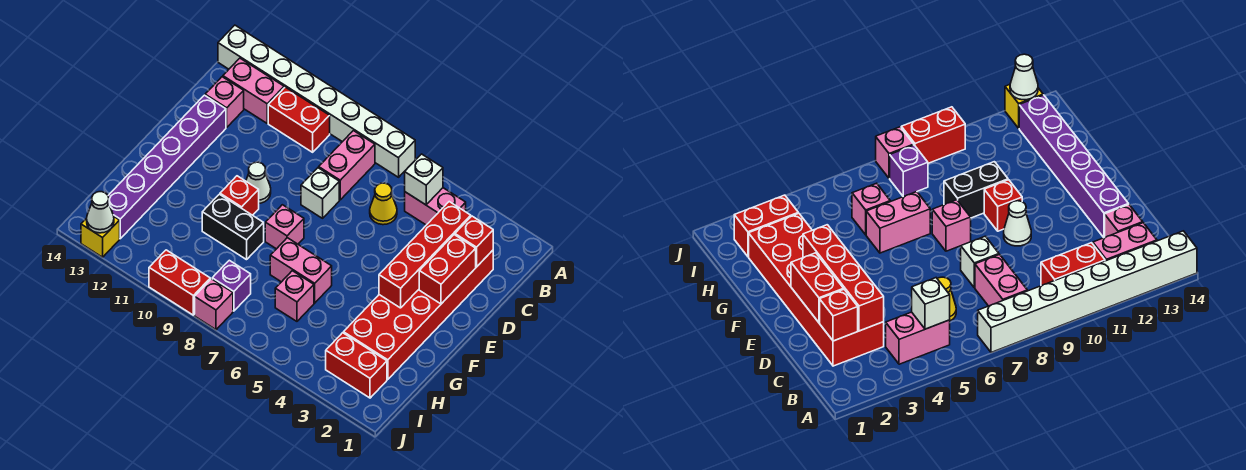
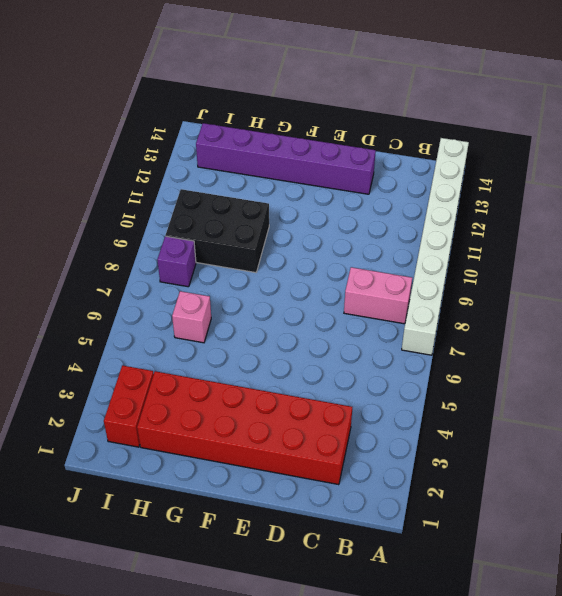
black brick G9:I10 level 1 -> black brick G9:G10 level 1
none -> pink brick B4:B5 level 1
none -> red brick B10:B11 level 1
none -> pink brick B12:B13 level 1

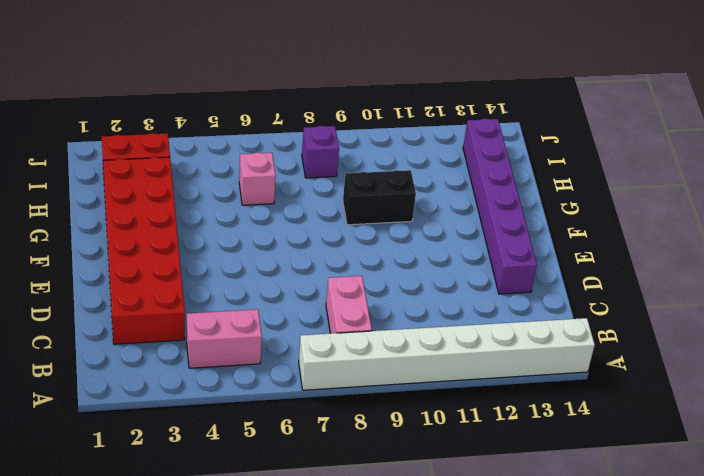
none -> red brick B10:B11 level 1
none -> pink brick B12:B13 level 1
none -> yellow cone C6 level 1

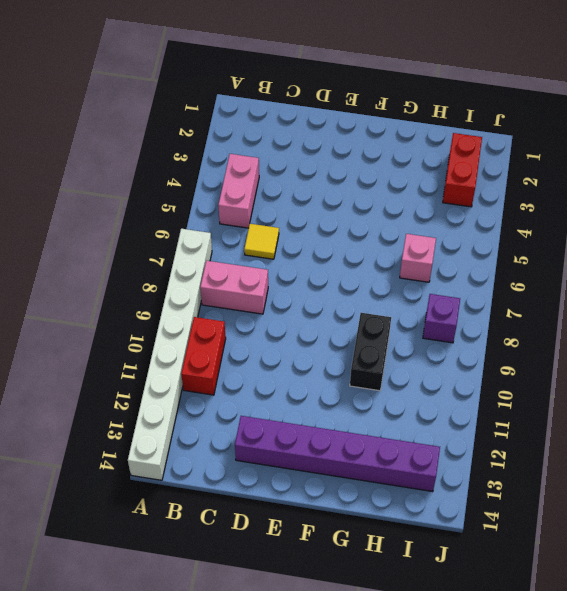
yellow tile C6 level 1 -> yellow cone C6 level 1
none -> pink brick B12:B13 level 1
none -> red brick C2:H3 level 1
none -> pink brick C13 level 1

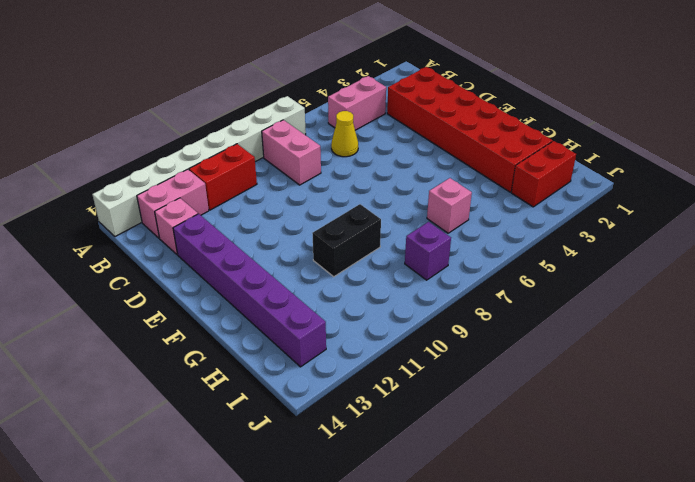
none -> white brick D8 level 1
none -> white cone E10 level 1
none -> pink brick F8 level 1

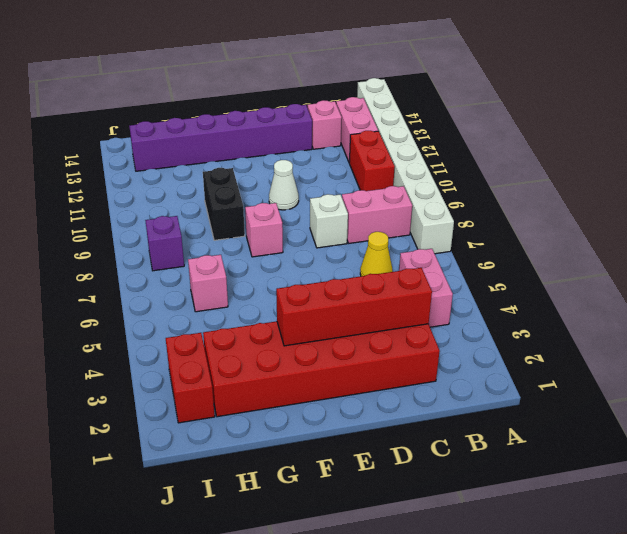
none -> red brick F10 level 1
none -> pink brick G6:G7 level 1
none -> pink brick J8 level 1

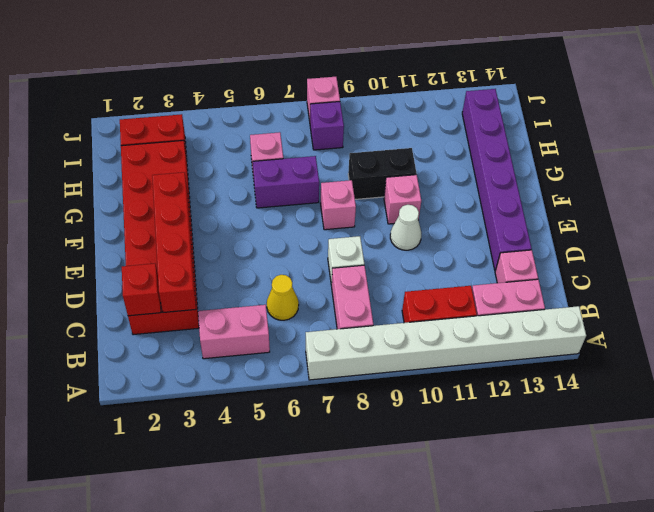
pink brick F10 level 1 -> red brick F10 level 1
purple brick G6:G7 level 1 -> pink brick G6:G7 level 1
none -> red brick J9:J10 level 1
none -> yellow brick J13 level 1
none -> white brick B5 level 2

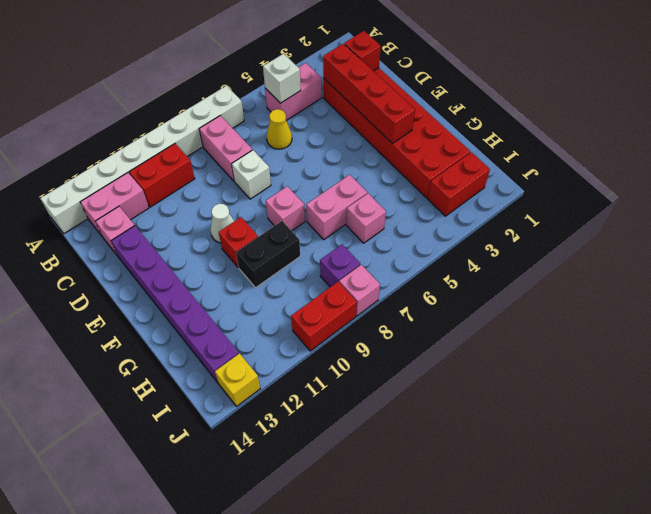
none -> red brick D2:E2 level 2
none -> white cone J13 level 2

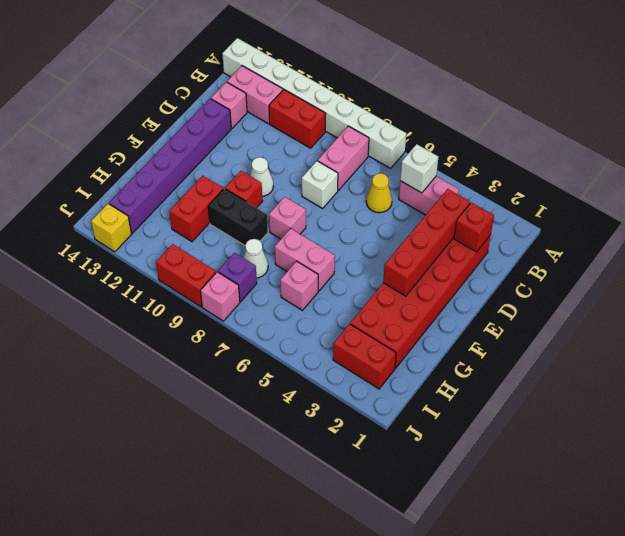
red brick G11:H11 level 1 -> red brick D2:E2 level 2
white cone H8 level 1 -> white cone J13 level 2

